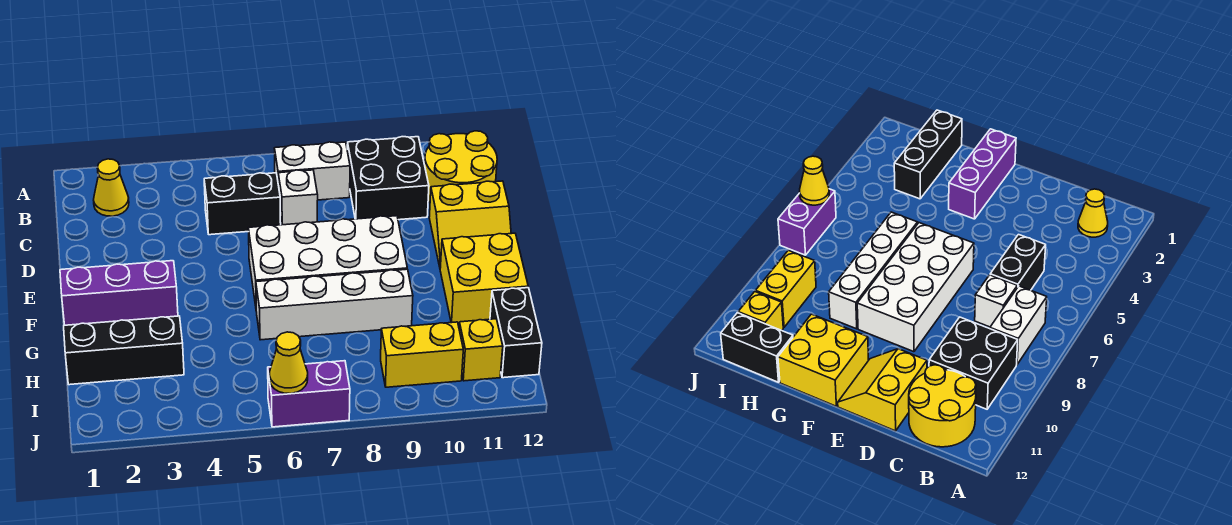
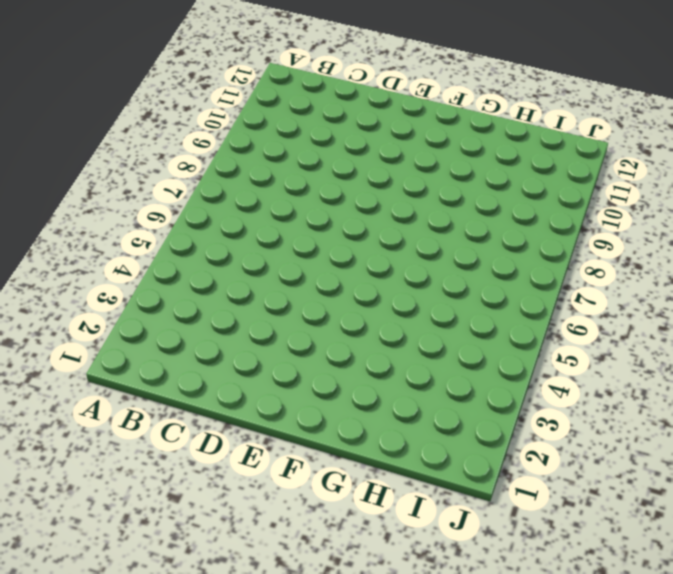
none -> yellow cone B2 level 1
none -> white brick B7:B8 level 1
none -> black brick B9:C10 level 1

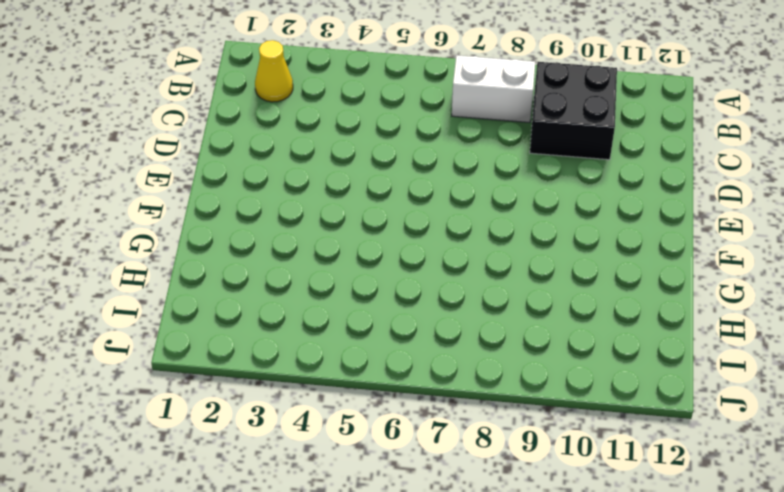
none -> yellow round brick B11:C12 level 1
none -> black brick C5:C6 level 1
none -> white brick C7 level 1

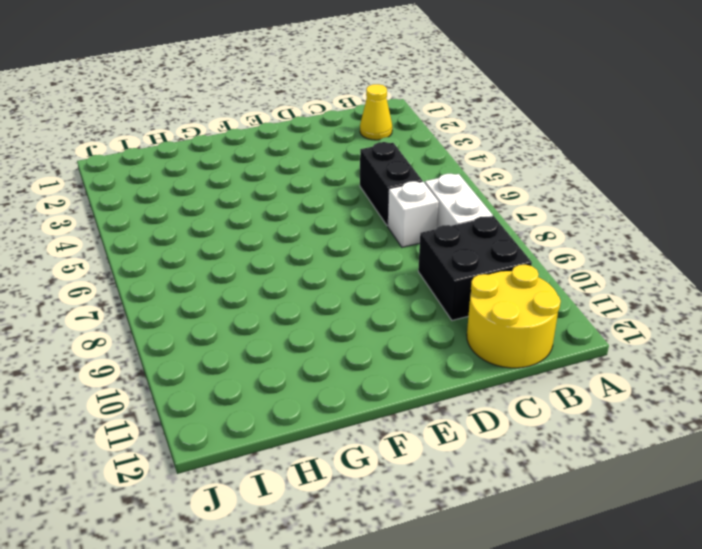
none -> yellow slope D11:E12 level 1 top D
none -> white brick E6:F9 level 1
none -> purple brick F1:F3 level 1

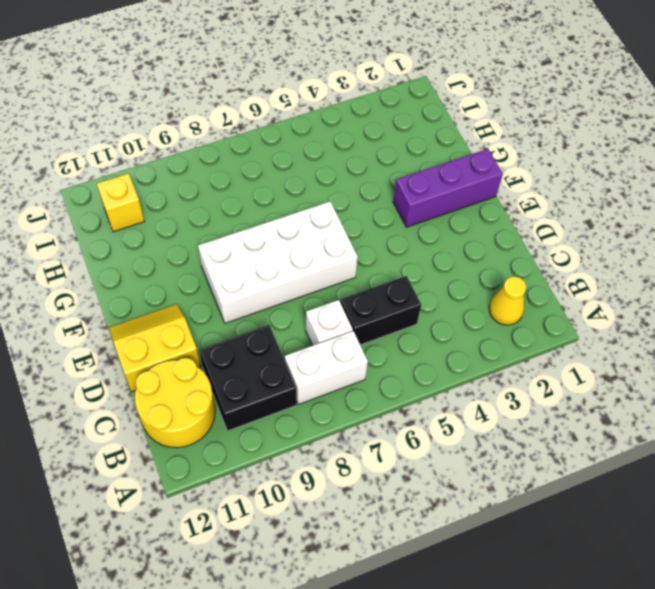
none -> yellow brick F11:G12 level 1
none -> white brick G6:G9 level 1
none -> black brick H1:H3 level 1

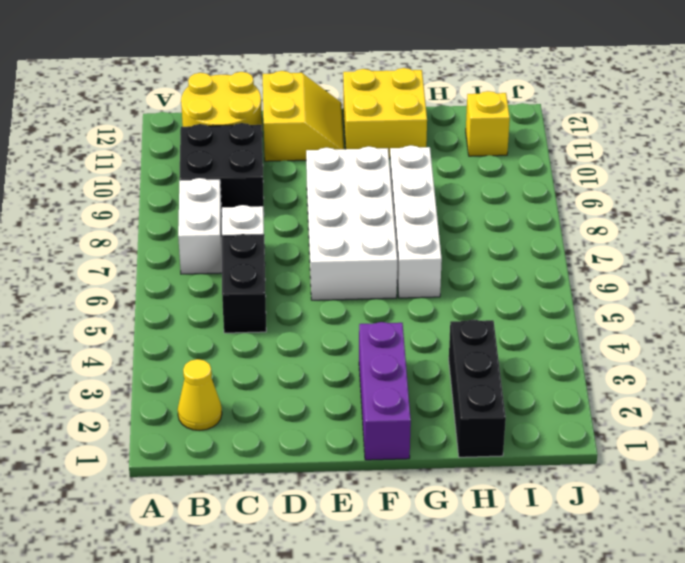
none -> black brick H12:I12 level 1
none -> yellow brick I9:I10 level 1
none -> purple brick J6:J7 level 1

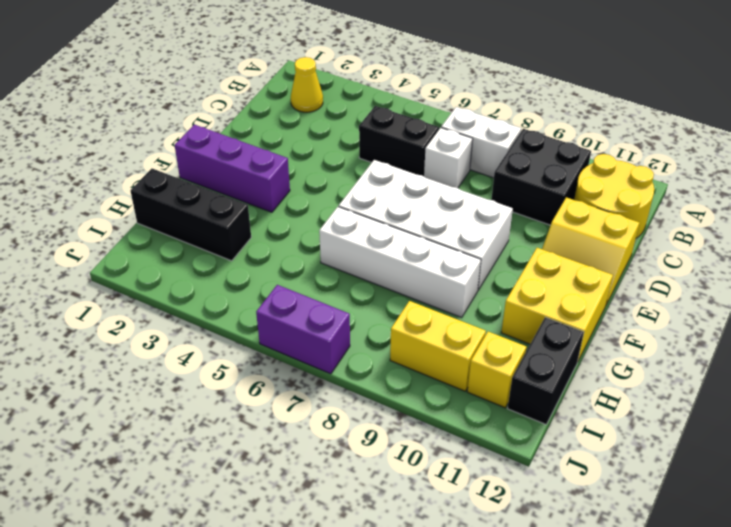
none -> yellow cone J6 level 2

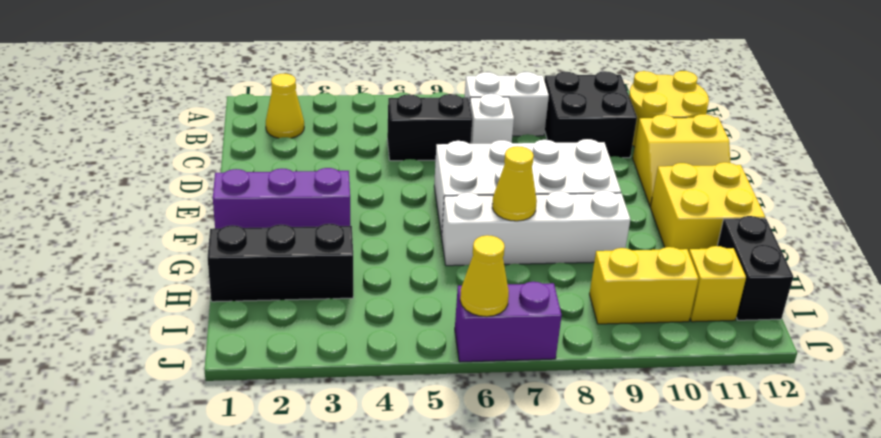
yellow cone G7 level 2 -> none

